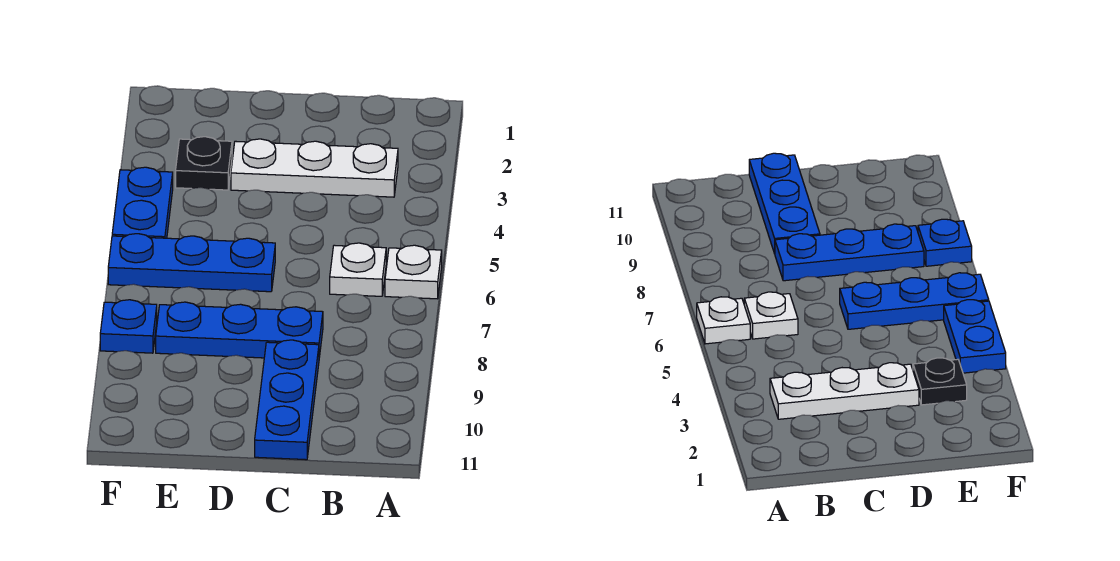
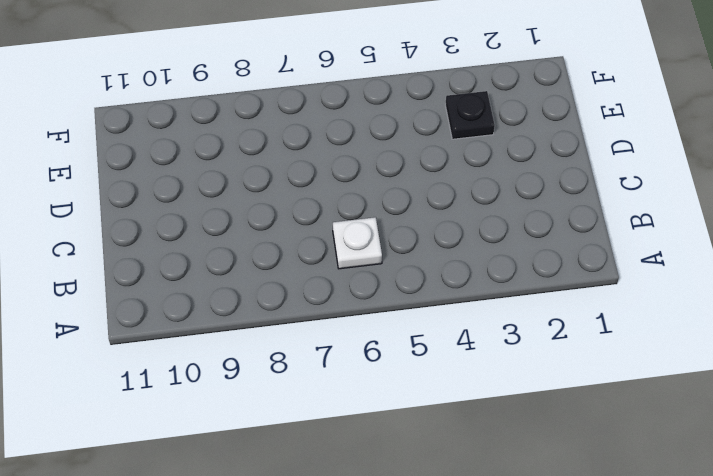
none -> white plate A6 level 1
none -> white plate B3:D3 level 1

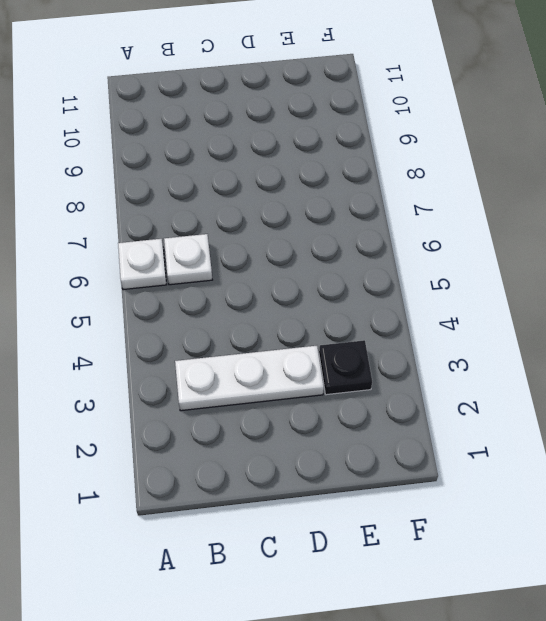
none -> blue plate C8:E8 level 1
none -> blue plate C9:C11 level 1

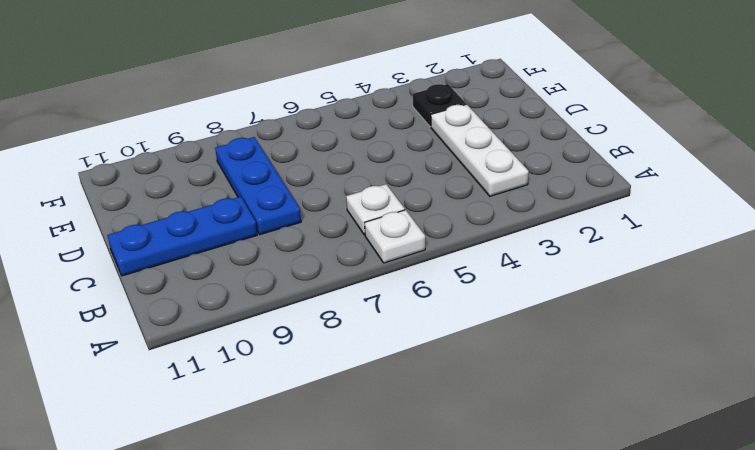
none -> blue plate D6:F6 level 1
none -> blue plate F4:F5 level 1

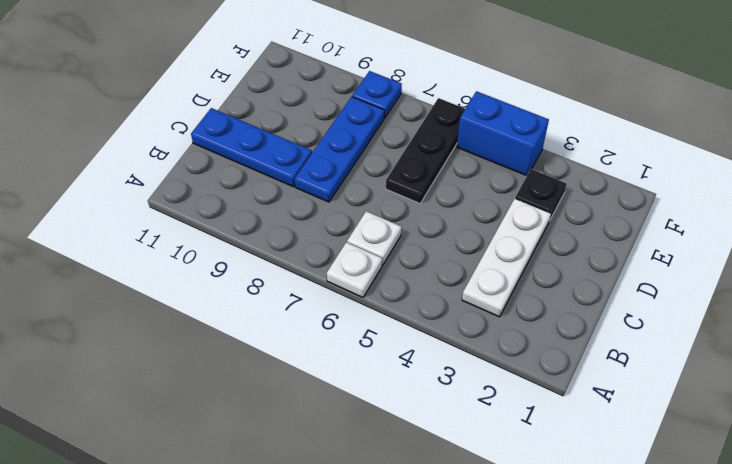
black plate D6:F6 level 1 -> blue plate D6:F6 level 1
blue brick F4:F5 level 1 -> blue plate F4:F5 level 1

